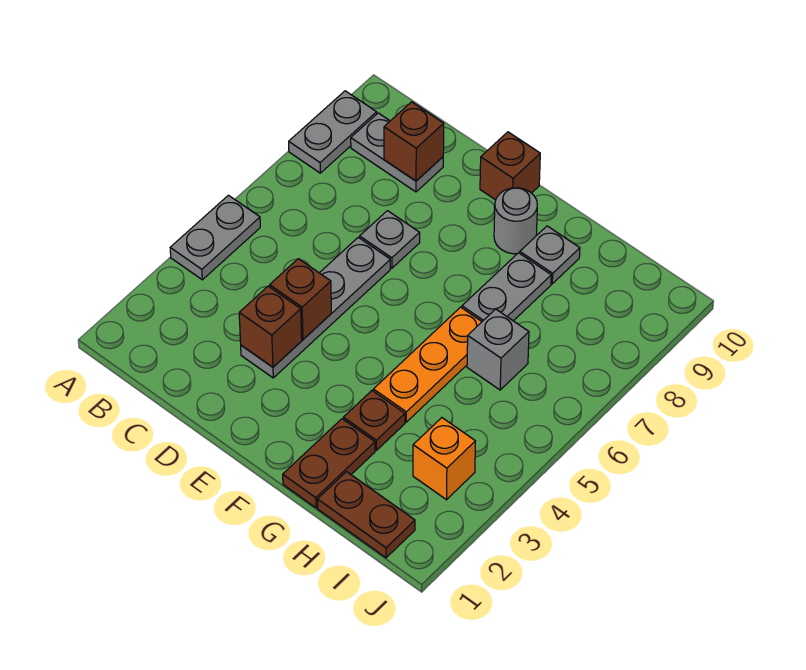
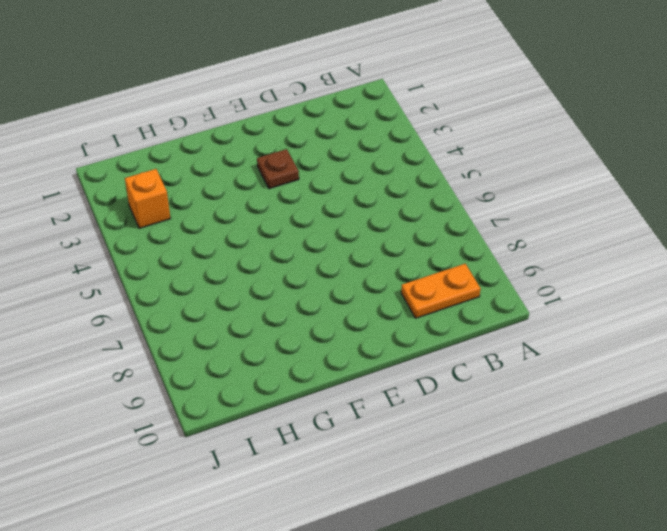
orange plate B9:C9 level 1 -> grey plate B9:C9 level 1
brown plate E3 level 1 -> brown plate G3 level 1
none -> grey plate A4:A5 level 1
none -> grey plate A8:A9 level 1
none -> grey plate D3:D6 level 1

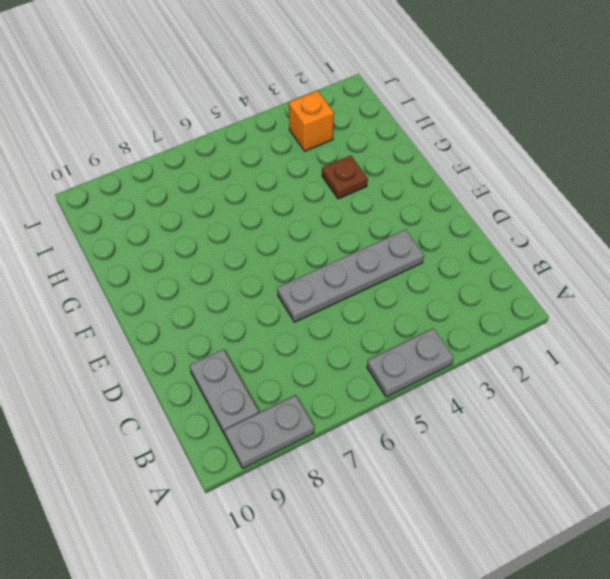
none -> grey plate D7 level 1
none -> brown brick E10 level 1
none -> grey round brick F9 level 1

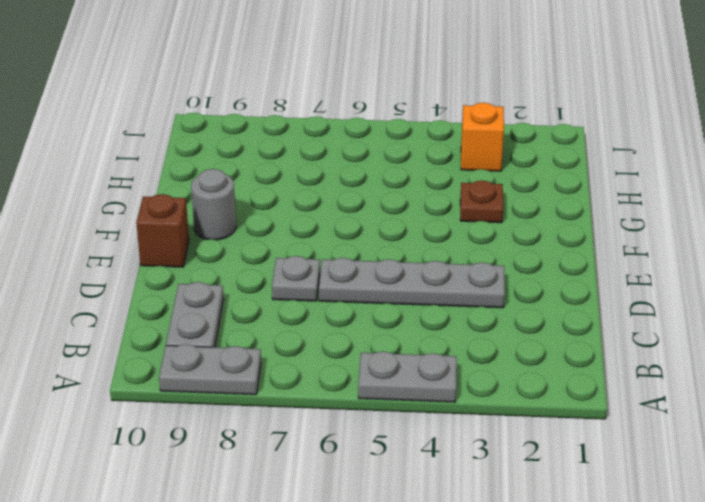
none -> brown plate G1:G2 level 1
none -> orange plate G4:G6 level 1
none -> grey plate G7:G8 level 1

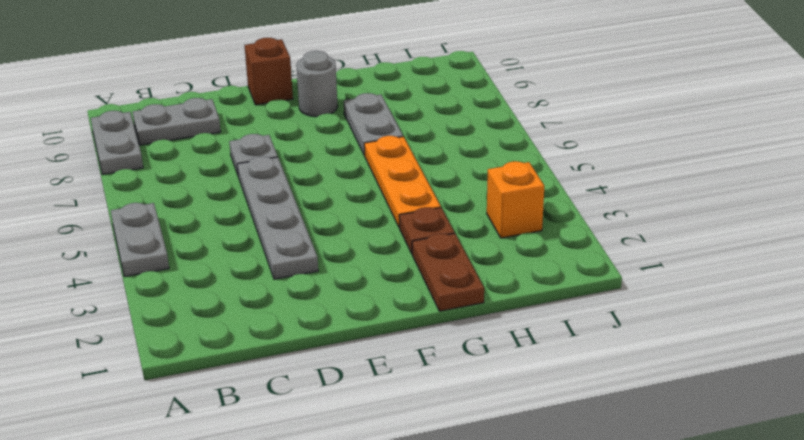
none -> grey plate G9 level 1
none -> brown plate H1:I1 level 1
none -> grey brick H6 level 1

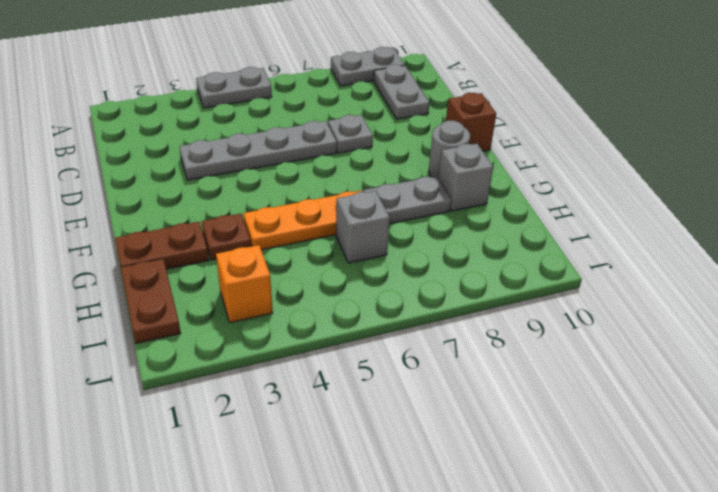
grey brick G9 level 1 -> grey plate G9 level 1
none -> brown brick C9 level 2
none -> brown brick D3 level 2
none -> brown brick D4 level 2

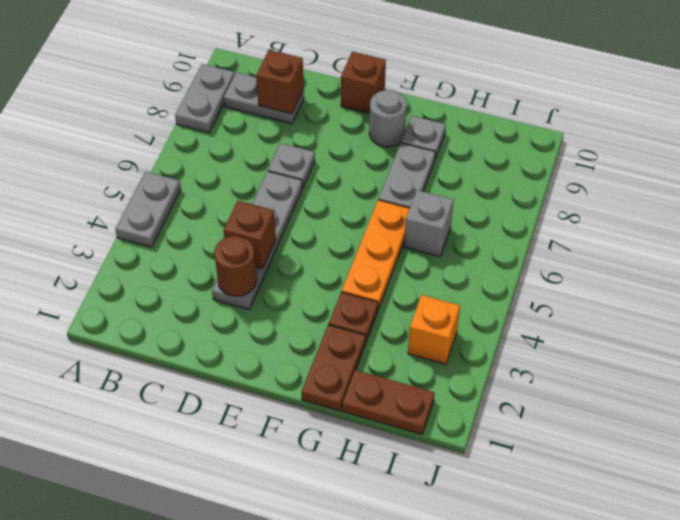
brown round brick D3 level 2 -> brown brick D3 level 2

